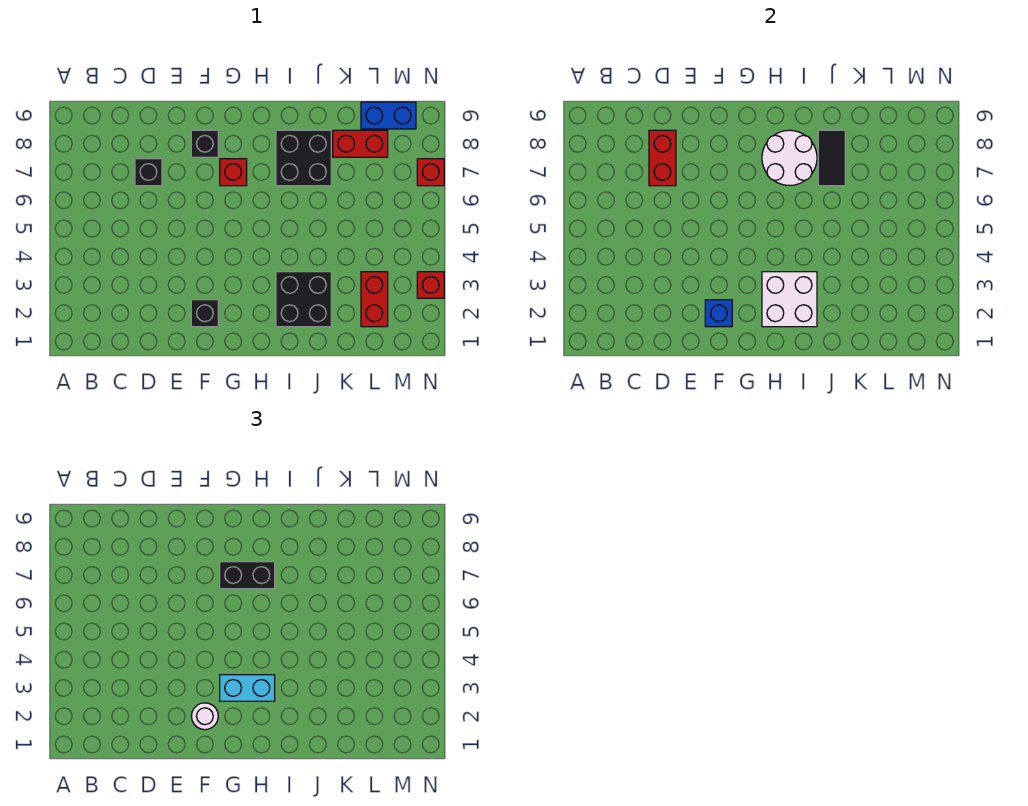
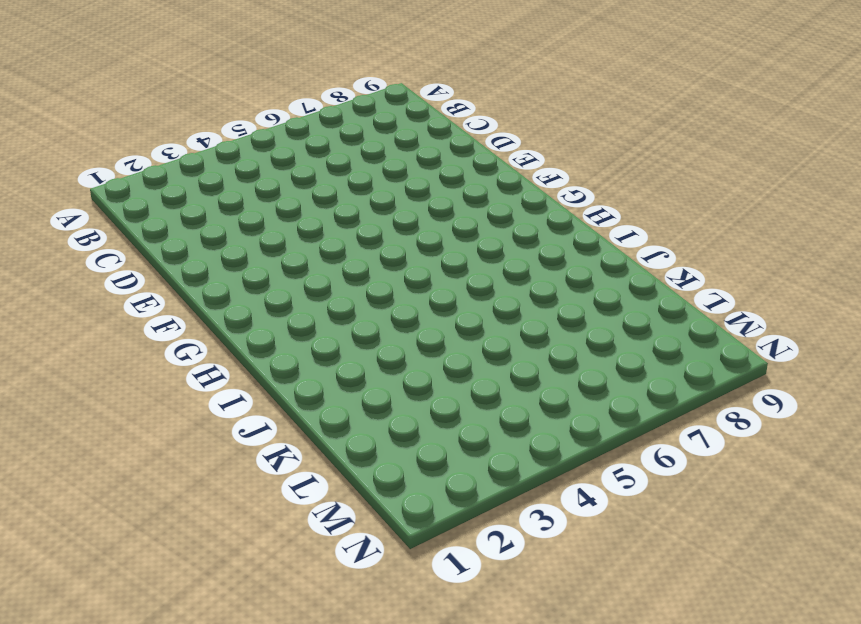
none -> black brick D7 level 1
none -> black brick F2 level 1
none -> black brick F8 level 1

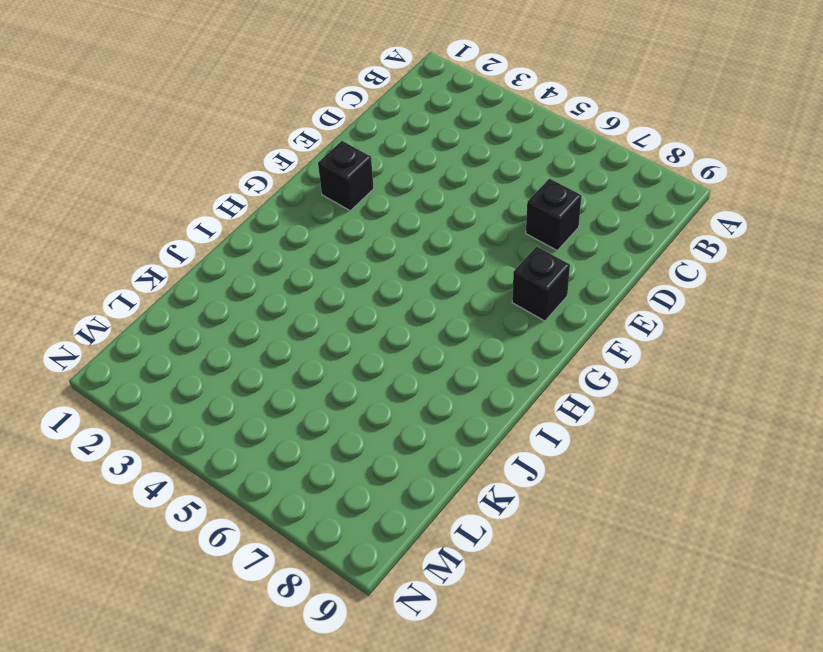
none -> red brick G7 level 1
none -> black brick I2:J3 level 1
none -> black brick I7:J8 level 1

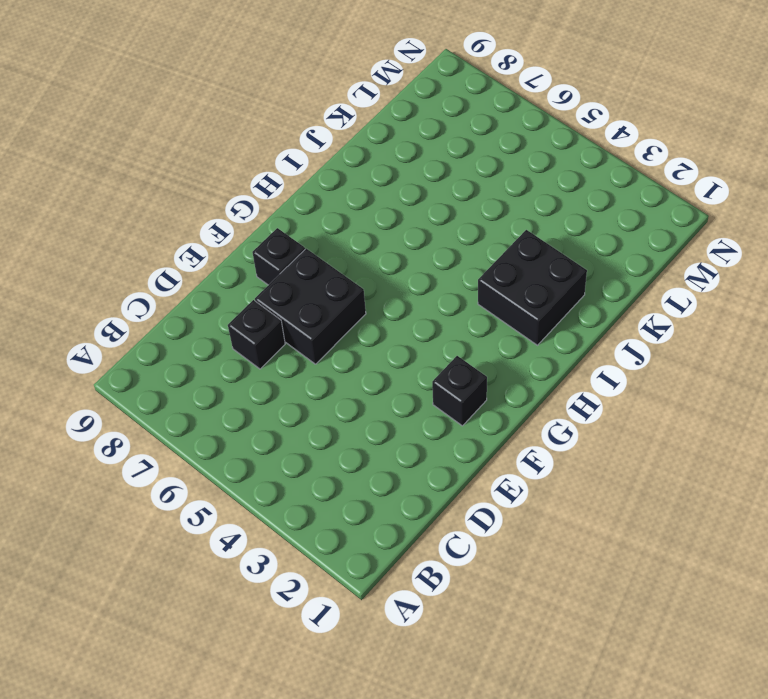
black brick E6:F7 level 1 -> black brick I7:J8 level 1
none -> red brick G7 level 1
none -> red brick K8:L8 level 1
none -> red brick L2:L3 level 1

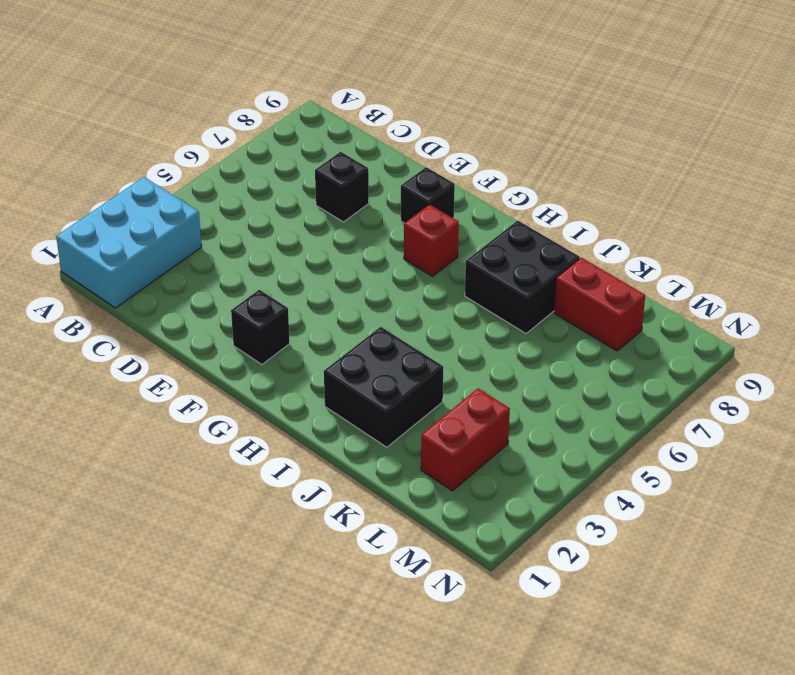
cyan brick A1:B3 level 1 -> none
none -> blue brick L9:M9 level 1
none -> red brick N3 level 1
none -> red brick N7 level 1

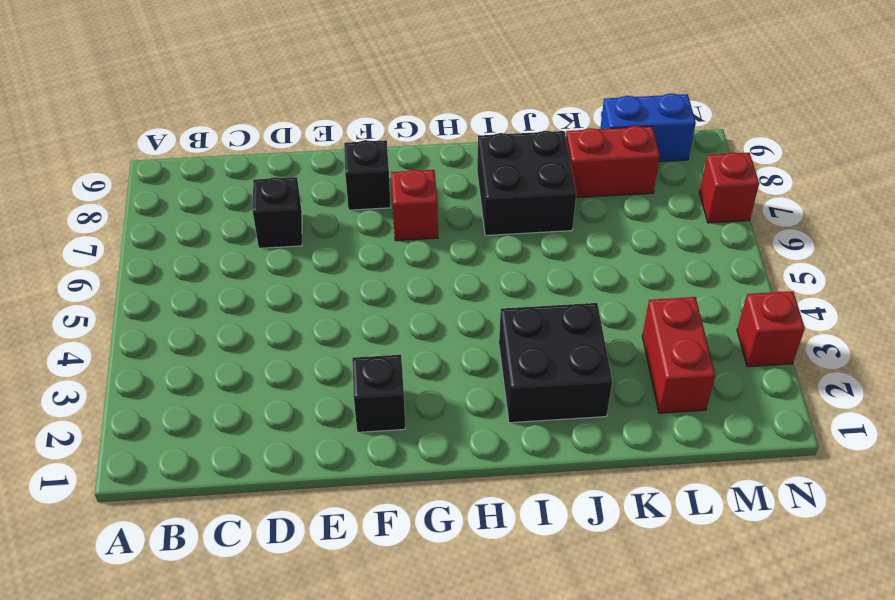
none -> red brick D7:D8 level 2
none -> blue brick F2 level 2
none -> white brick H2:I3 level 2

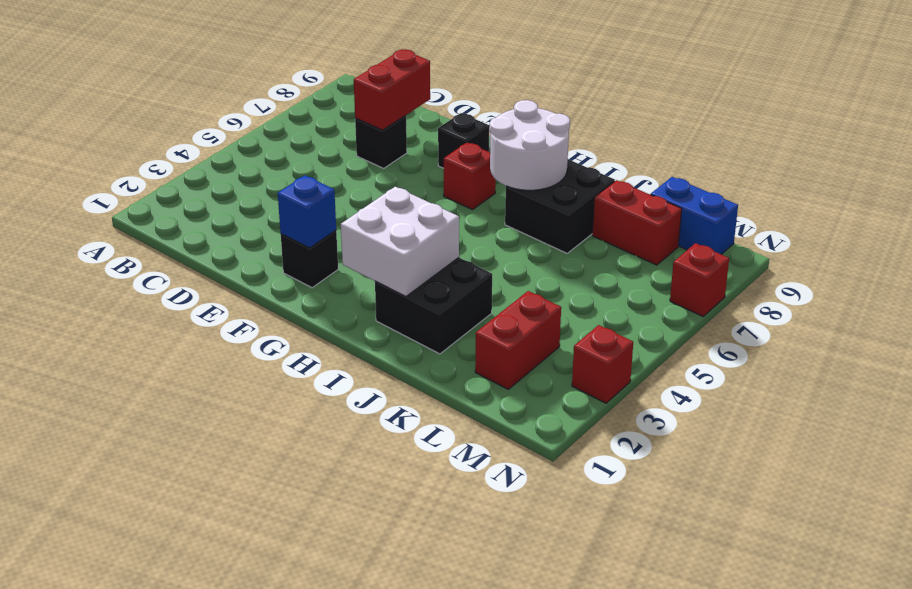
none -> black tile J7:J8 level 2
none -> white round brick F2 level 3
none -> cyan brick G3:H3 level 3

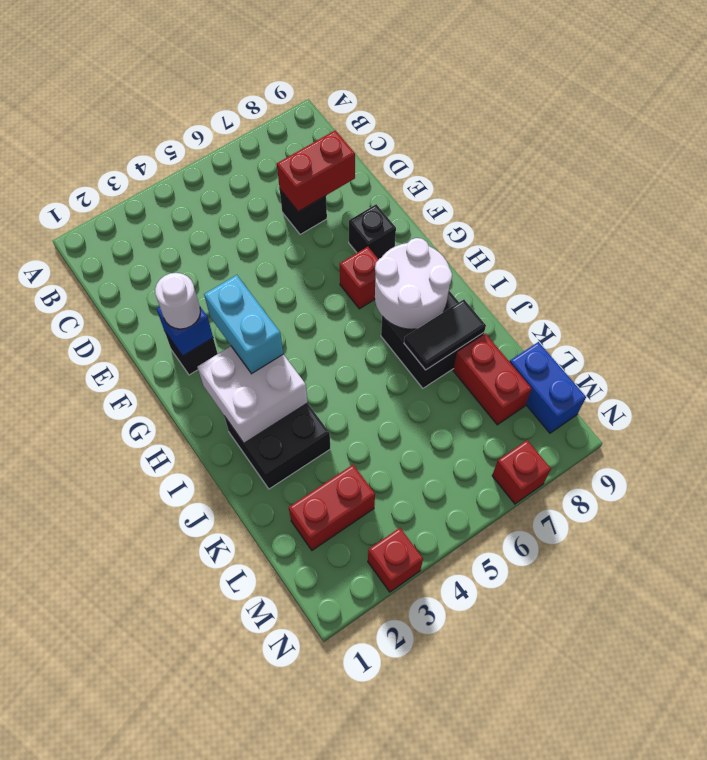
none -> black brick G7:H7 level 3

